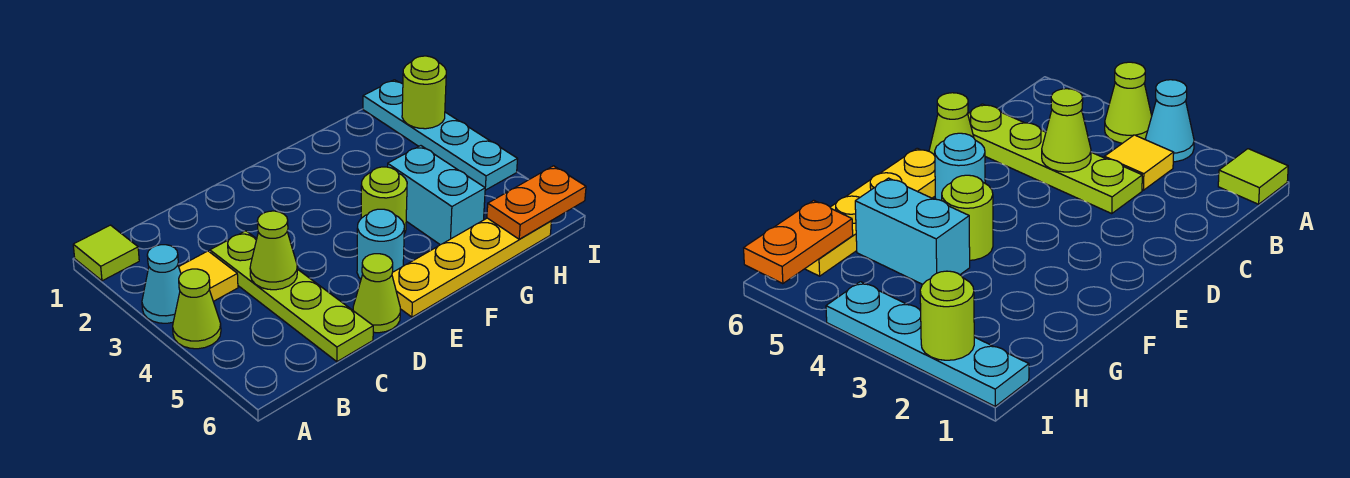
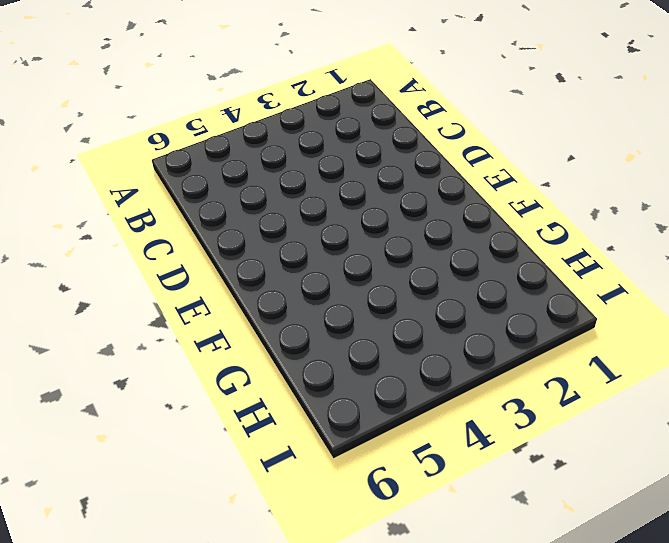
none -> lime tile A1 level 1
none -> cyan cone A3 level 1
none -> lime cone A4 level 1

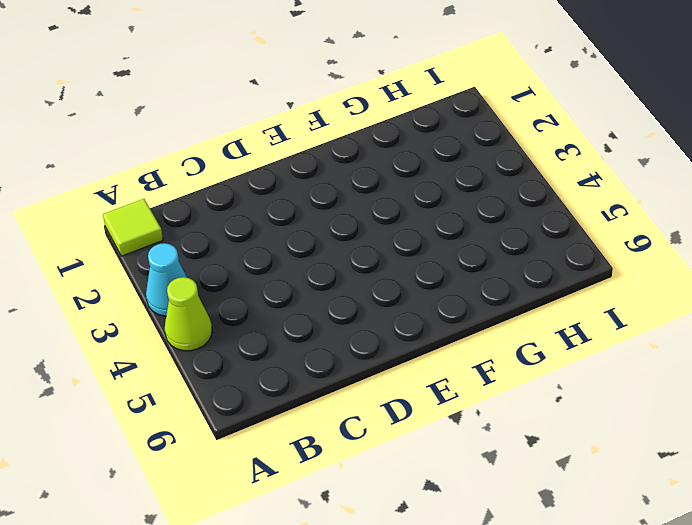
none -> yellow tile B3 level 1
none -> lime plate C3:C6 level 1
none -> lime cone D6 level 1

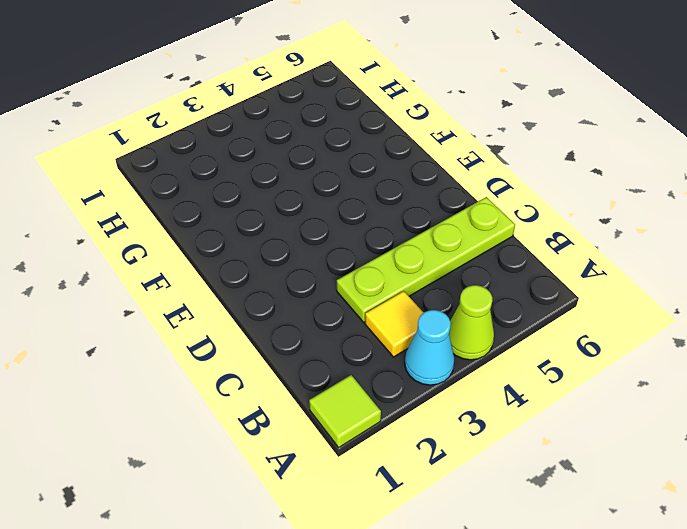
none -> lime cone D6 level 1
none -> cyan round brick E5 level 1
none -> yellow plate E6:H6 level 1

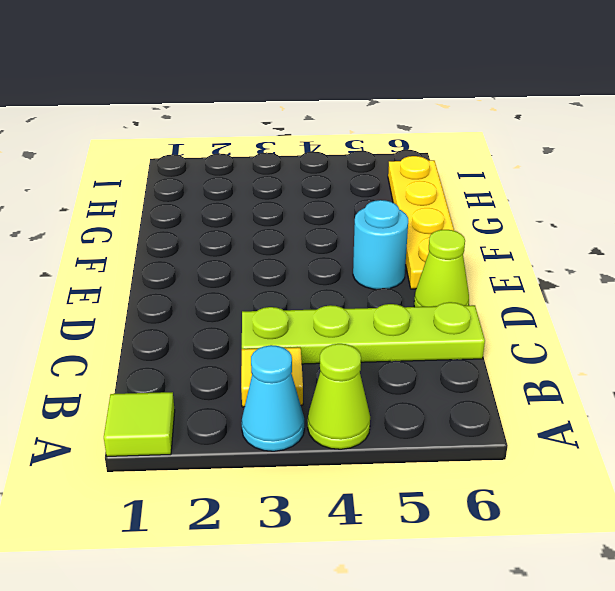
none -> lime round brick F4 level 1
none -> cyan brick G4:G5 level 1
none -> cyan plate I1:I4 level 1

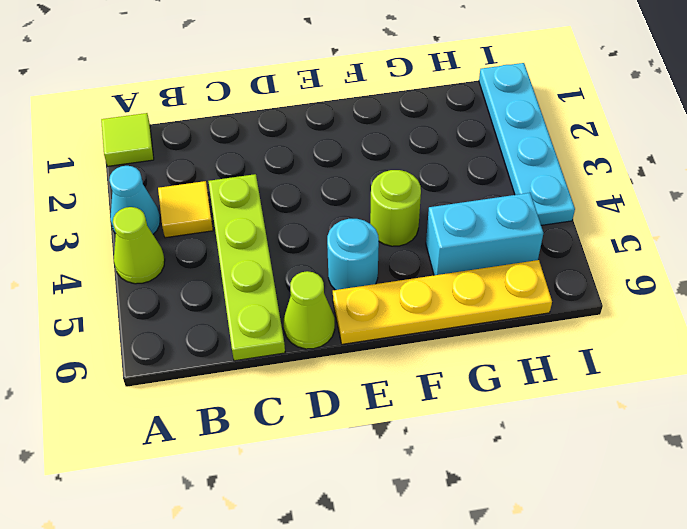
cyan brick G5:H5 level 1 -> cyan brick G4:G5 level 1
none -> lime cone C4 level 2
none -> orange plate H6:I6 level 2
none -> lime round brick I2 level 2

